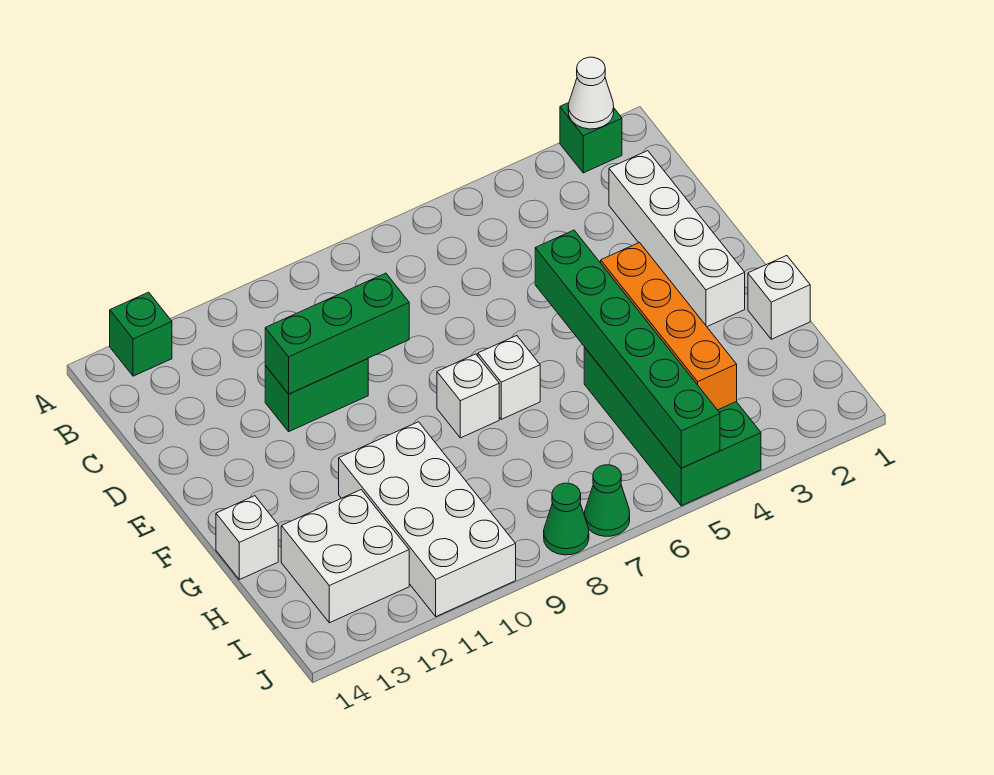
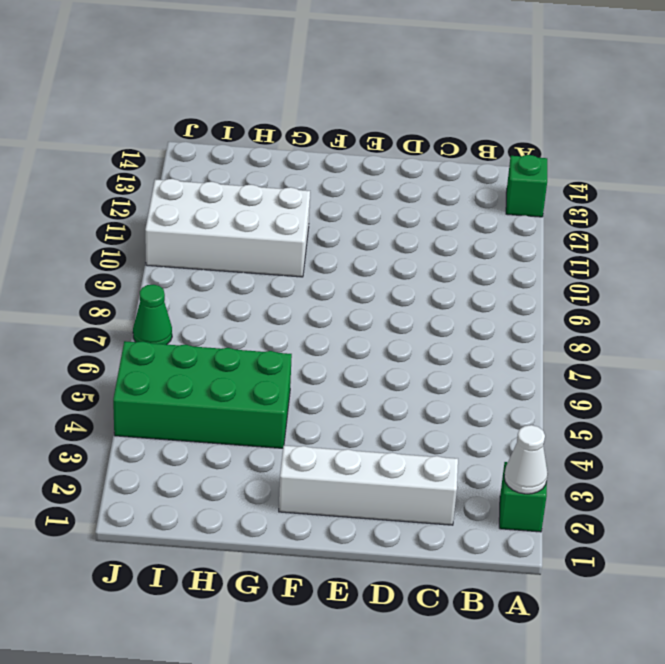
none -> green brick D10:D11 level 1
none -> white brick F7 level 1
none -> white brick F8 level 1

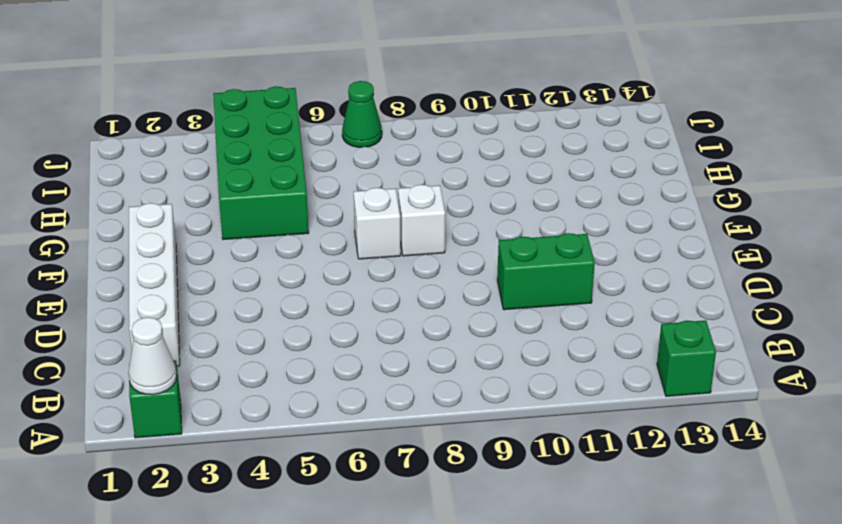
none -> white brick G1 level 1
none -> white brick G10:J11 level 1
none -> white brick G14 level 1

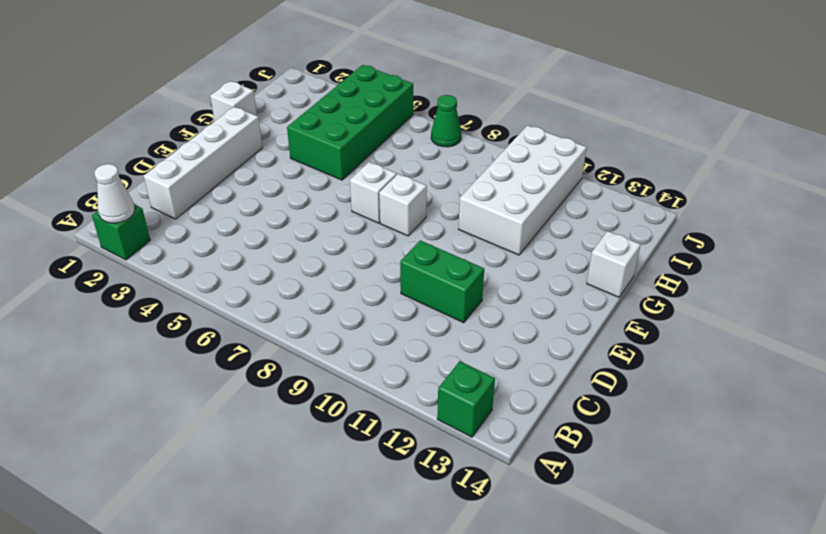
none -> white brick H12:I13 level 1
none -> green cone J8 level 1
none -> green brick D9:D11 level 2

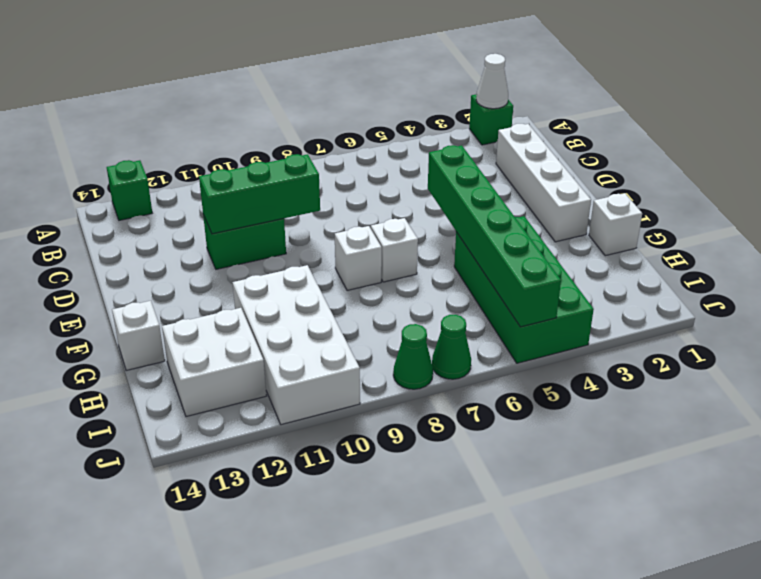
none -> orange brick F4:I4 level 2

